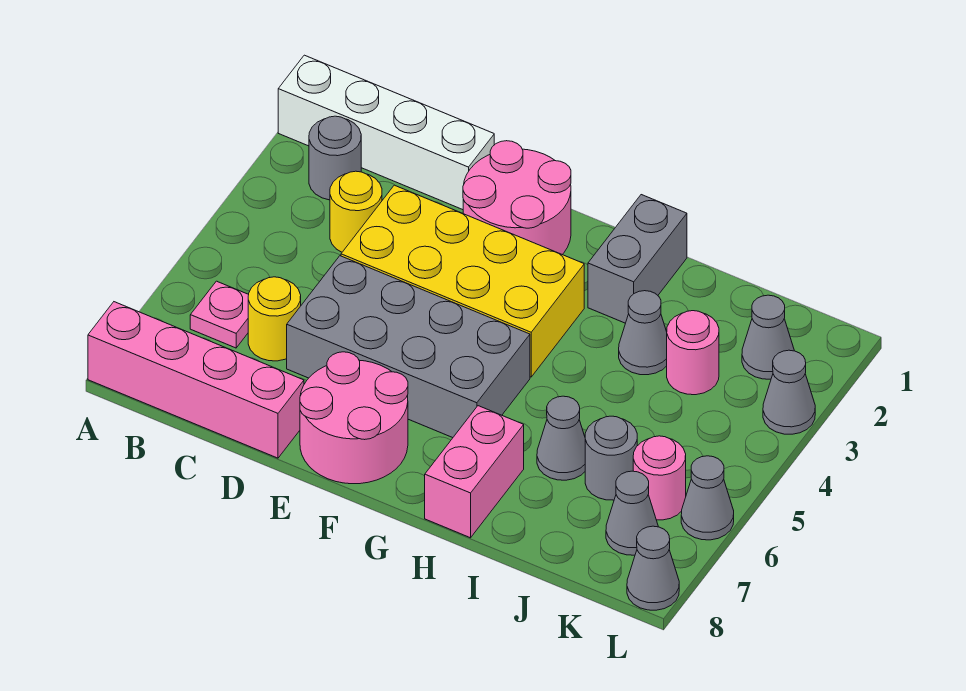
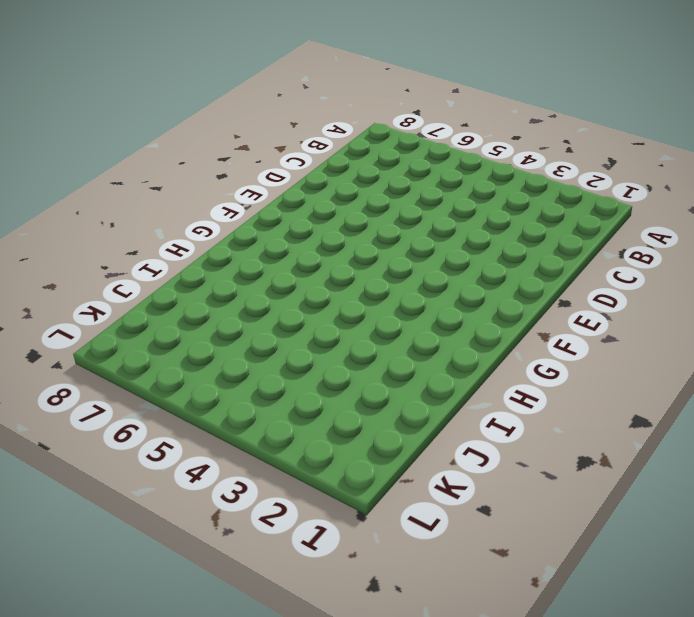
none -> white brick A1:D1 level 1
none -> pink brick A8:D8 level 1
none -> grey round brick B2 level 1

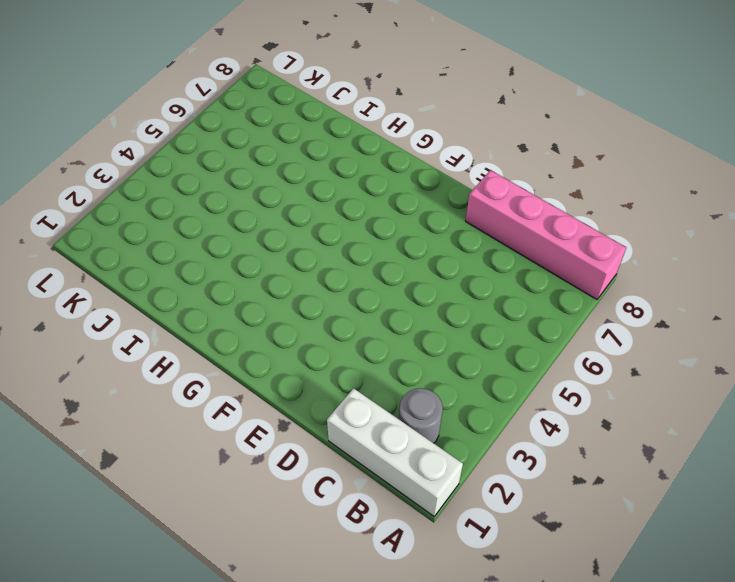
white brick A1:C1 level 1 -> white brick A1:D1 level 1
none -> pink plate B6 level 1
none -> yellow round brick C3 level 1
none -> yellow round brick C6 level 1

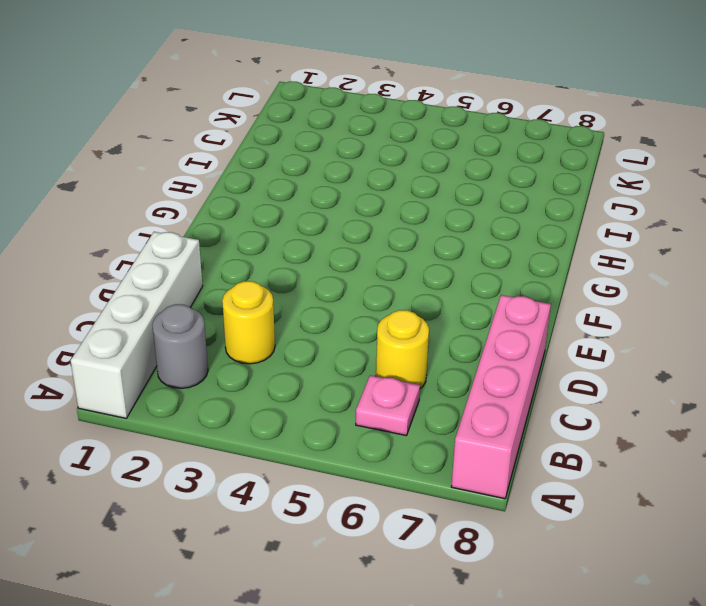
none -> yellow brick D3:G4 level 1
none -> grey brick D5:G6 level 1
none -> pink round brick E1:F2 level 1

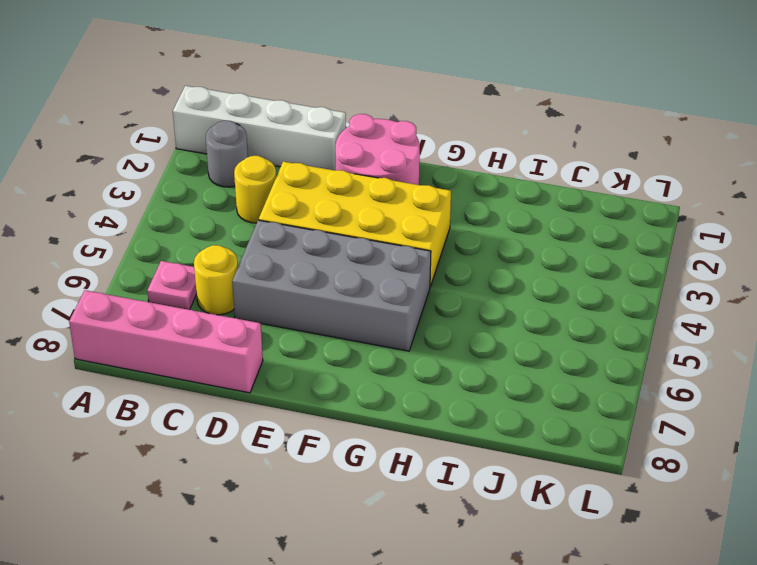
none -> pink round brick E7:F8 level 1
none -> grey brick H1:H2 level 1
none -> pink brick H7:H8 level 1

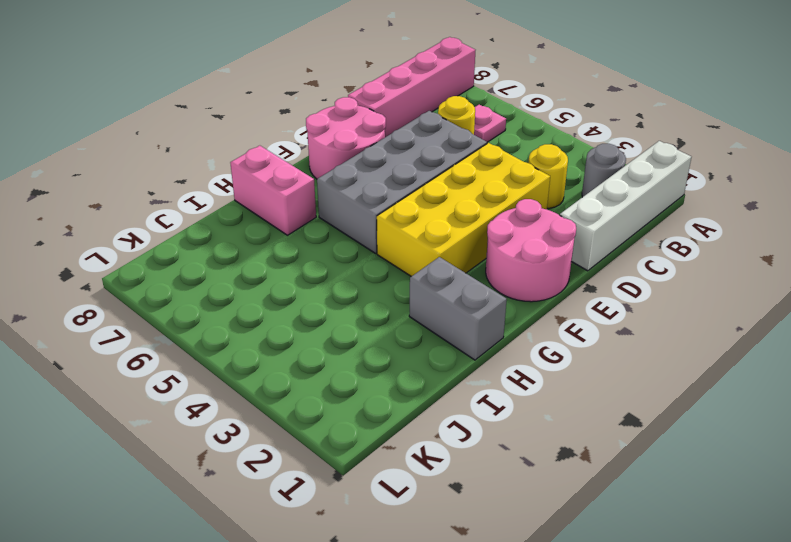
none -> grey cone I3 level 1
none -> grey cone I6 level 1
none -> pink round brick J3 level 1

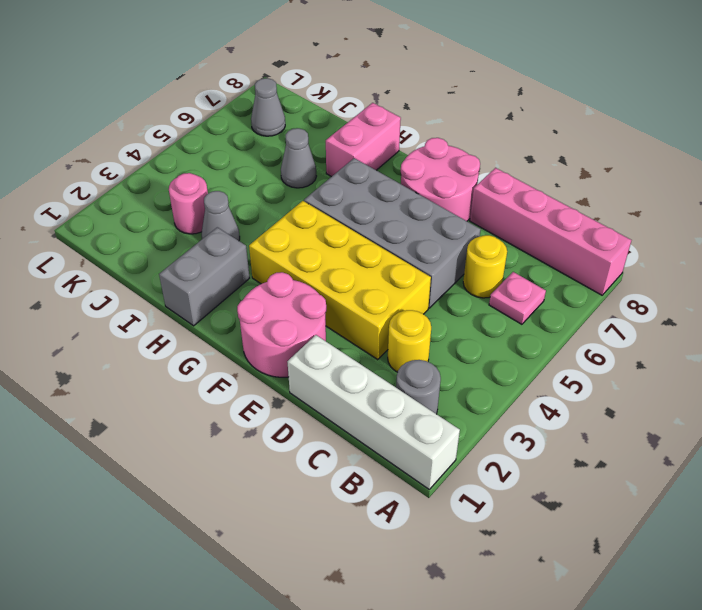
none -> grey round brick J6 level 1
none -> grey cone K2 level 1
none -> pink round brick K6 level 1

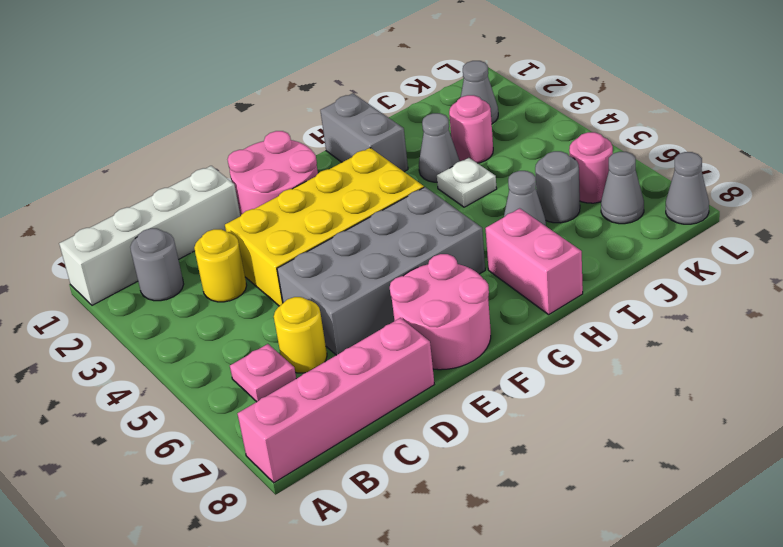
white plate I4 level 1 -> none
none -> grey cone L3 level 1
none -> grey cone L6 level 1

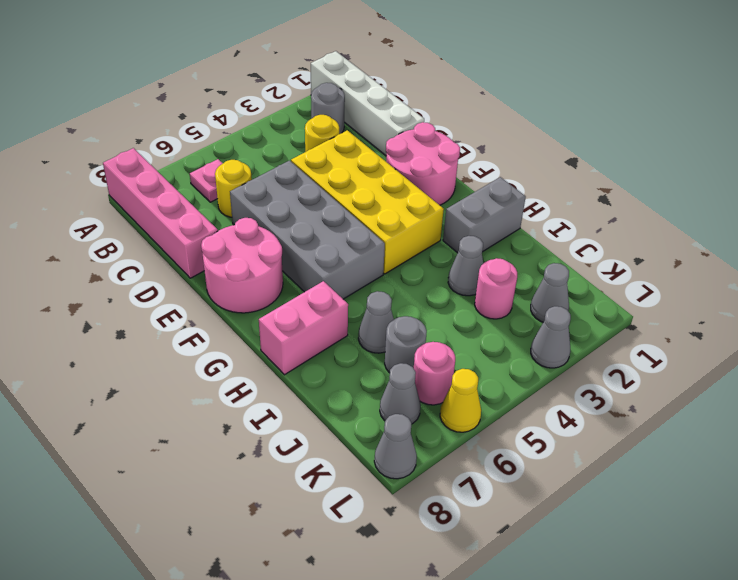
yellow cone L6 level 1 -> grey cone L6 level 1

